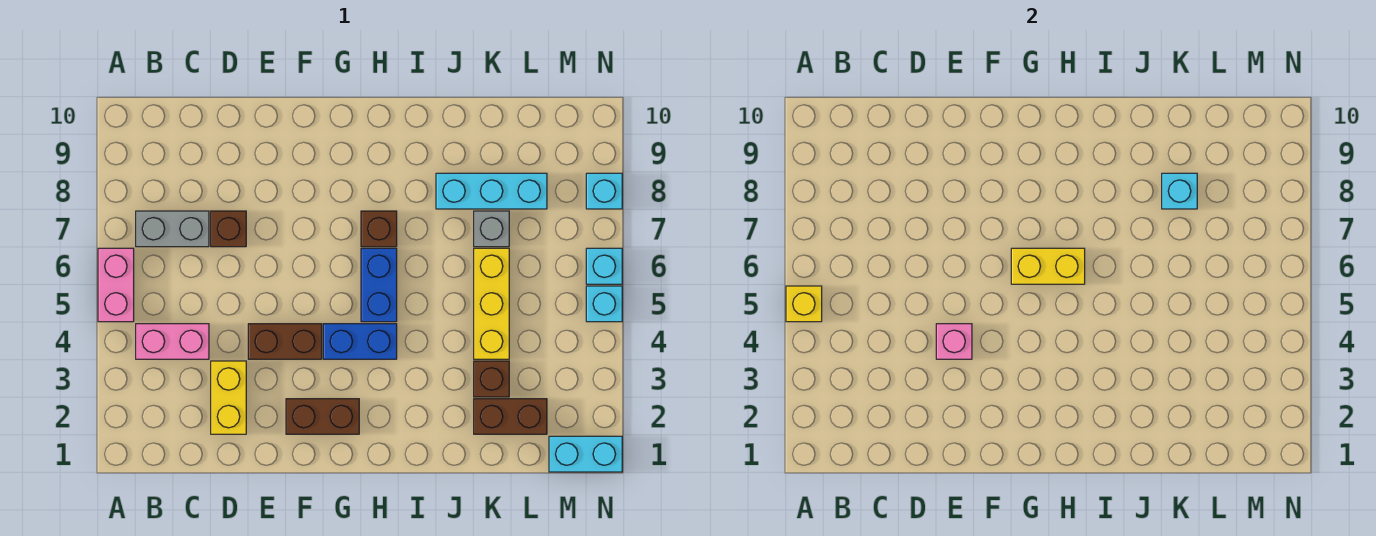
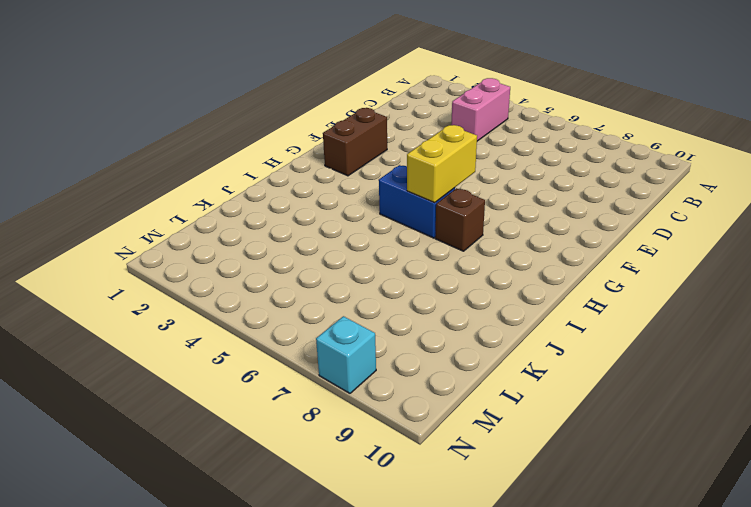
none -> pink brick A5:A6 level 1
none -> grey brick B7:C7 level 1
none -> yellow brick D2:D3 level 1

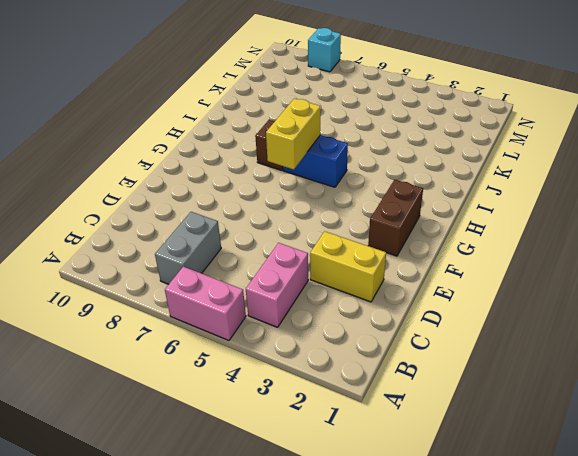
none -> brown brick D7 level 1
none -> brown brick E4:F4 level 1
none -> blue brick G4:H4 level 1

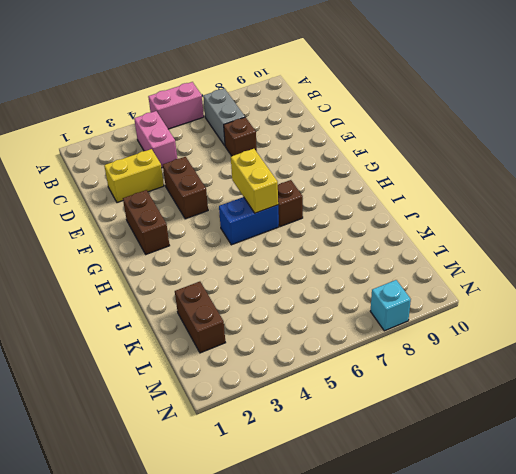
none -> blue brick G4:H4 level 1
none -> cyan brick J8:L8 level 1
none -> brown brick K3 level 1

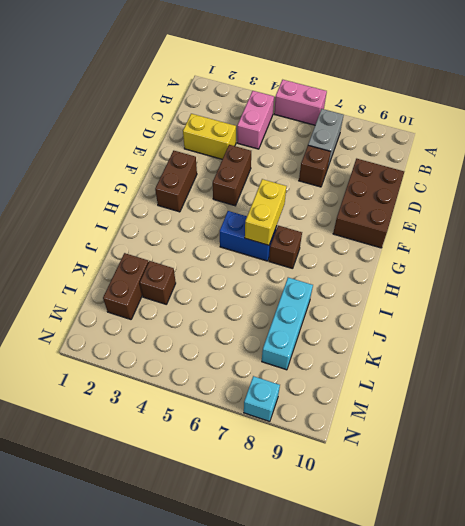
brown brick D9:F10 level 1 -> none
none -> blue brick G4:H4 level 1
none -> yellow brick K4:K6 level 1
none -> grey brick K7 level 1

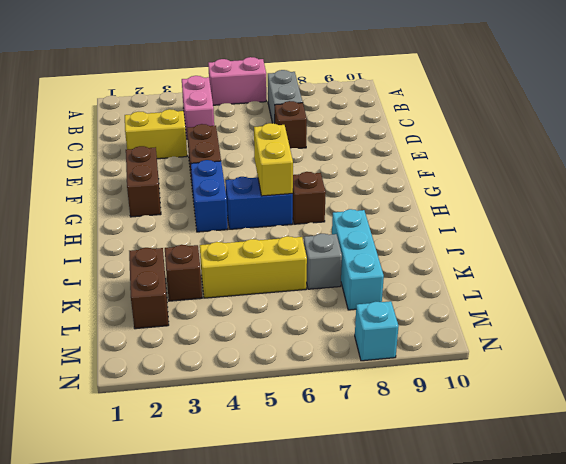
none -> cyan brick M1:N1 level 1
none -> cyan brick N5 level 1
none -> cyan brick N6 level 1

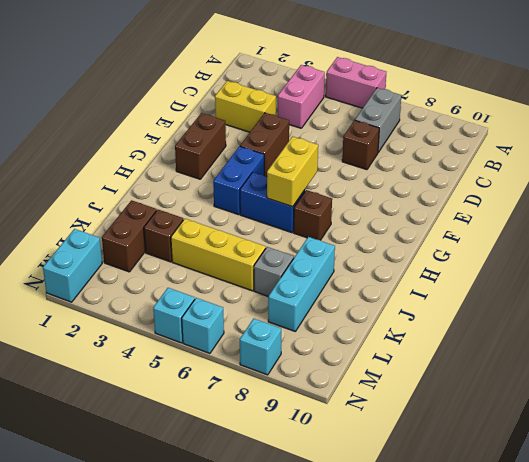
none -> yellow brick A5 level 2
none -> pink brick E4 level 2
none -> cyan brick K8 level 2

